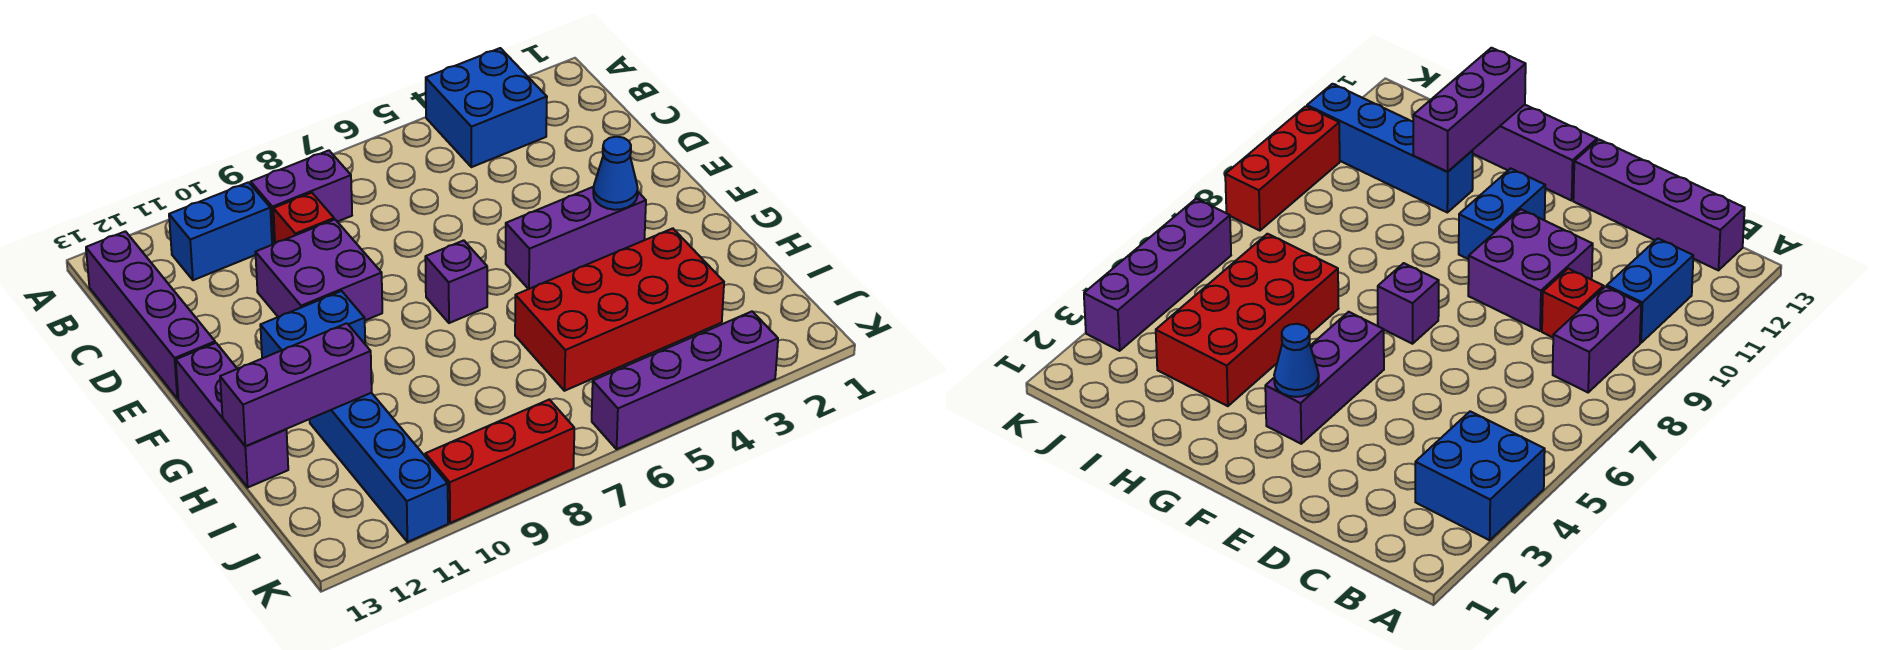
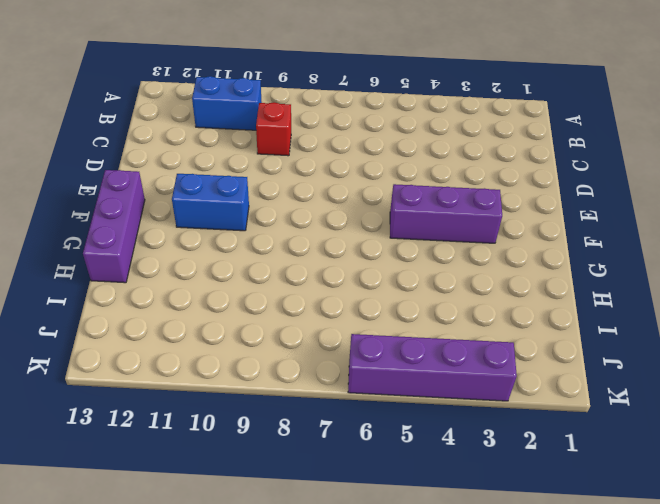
none -> blue brick A3:B4 level 1
none -> purple brick B8:B9 level 1
none -> purple brick B13:E13 level 1

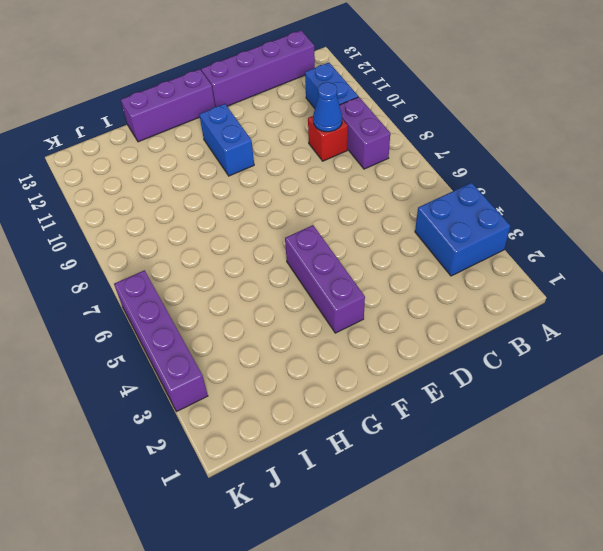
blue cone C9 level 2 -> blue cone F3 level 2
none -> purple brick D9:E10 level 1
none -> purple brick F7 level 1
none -> red brick H3:I6 level 1

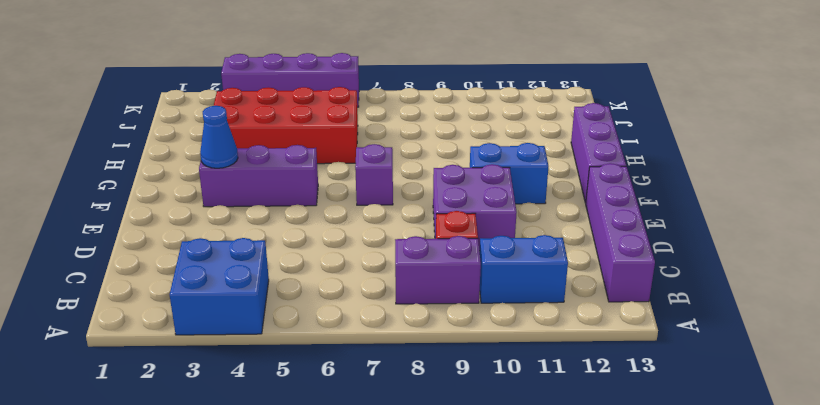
none -> blue brick H11:K11 level 1
none -> red brick K8:K10 level 1
none -> purple brick H11:H13 level 2

